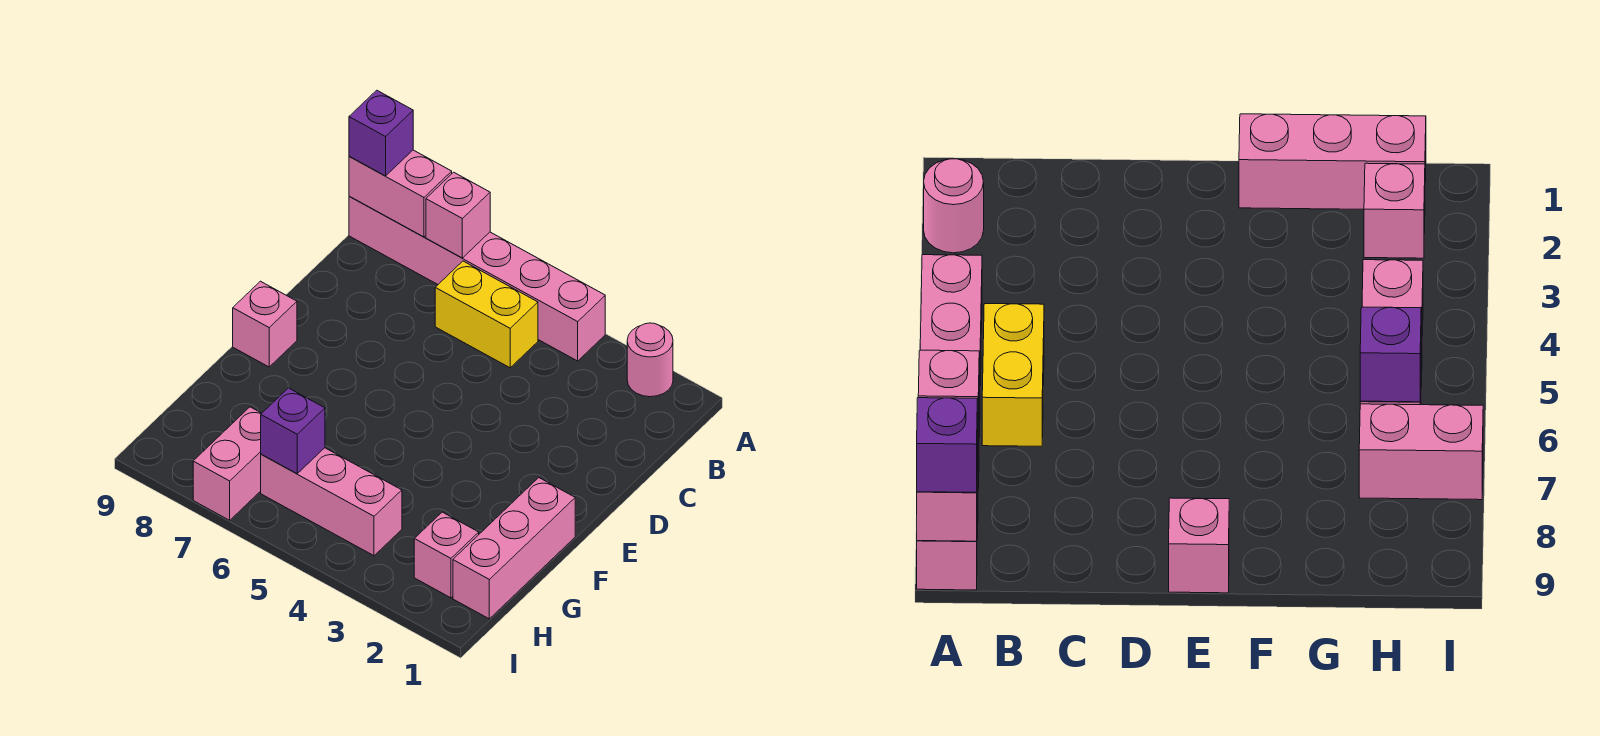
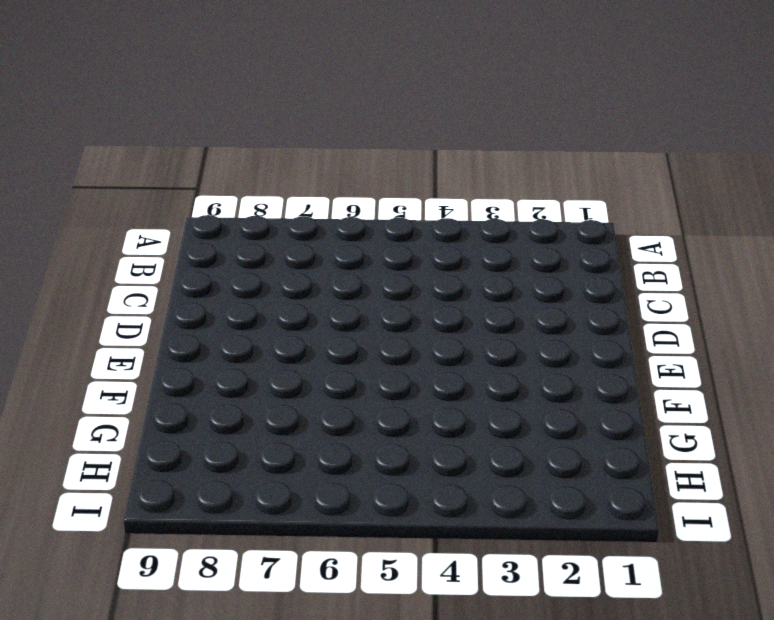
none -> pink round brick A2 level 1
none -> pink brick A4:A9 level 1
none -> yellow brick B5:B6 level 1

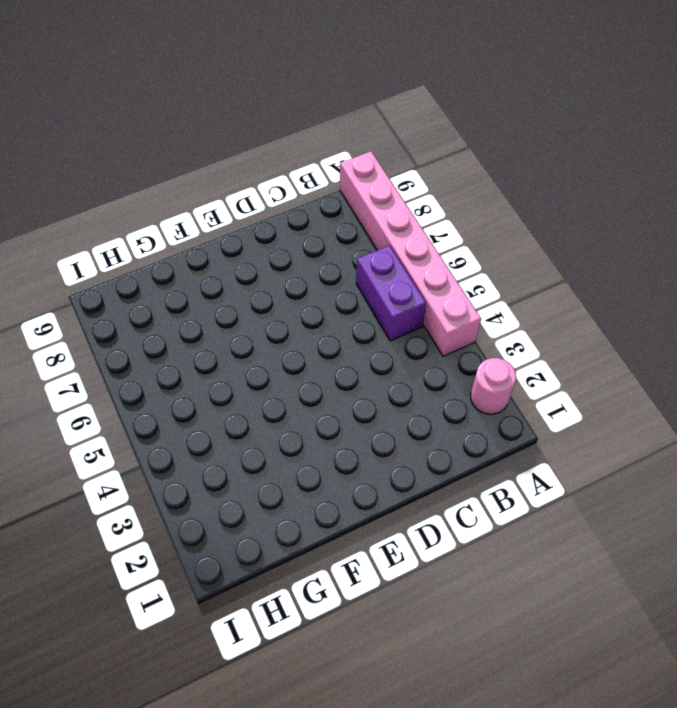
purple brick B5:B6 level 1 -> yellow brick B5:B6 level 1
none -> pink brick E9 level 1
none -> pink brick F1:H1 level 1
none -> pink brick H2 level 1

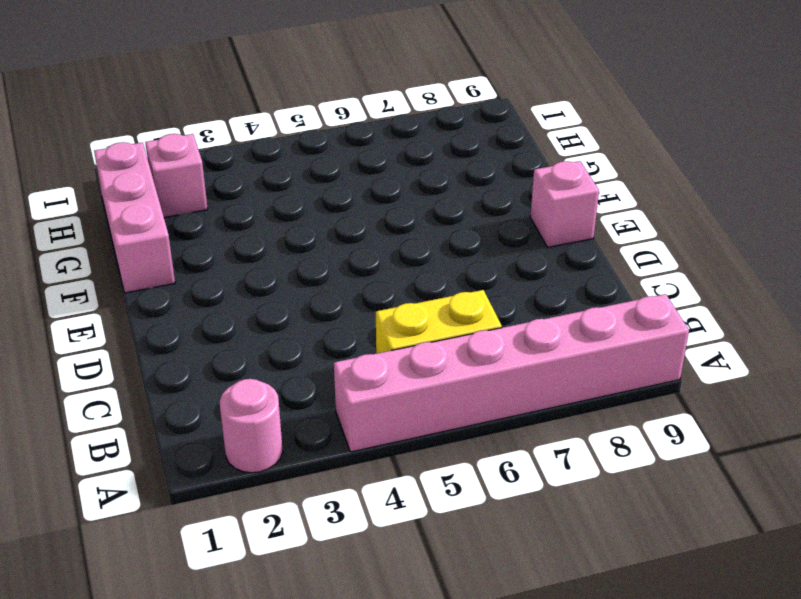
none -> pink brick H4:H6 level 1
none -> pink brick H7:I7 level 1
none -> pink brick A7 level 2

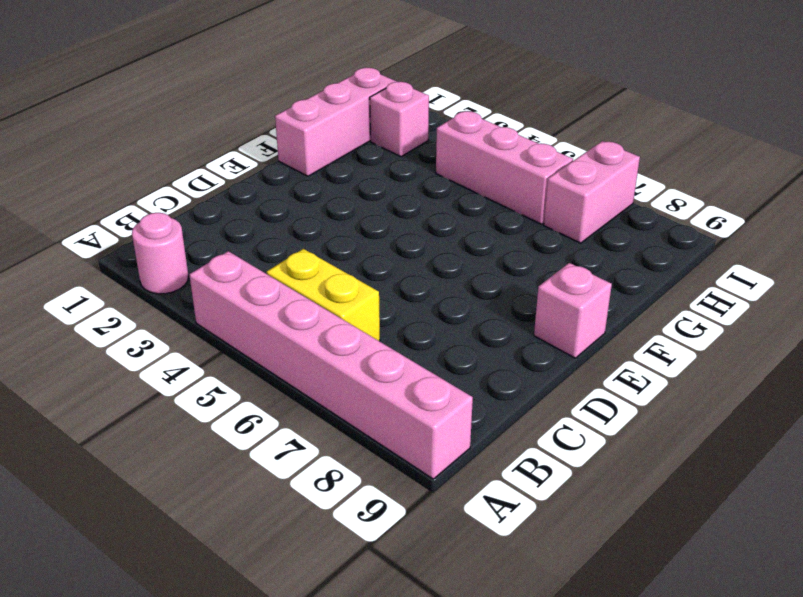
none -> pink brick A7 level 2
none -> pink brick A8:A9 level 2
none -> purple brick H6 level 2

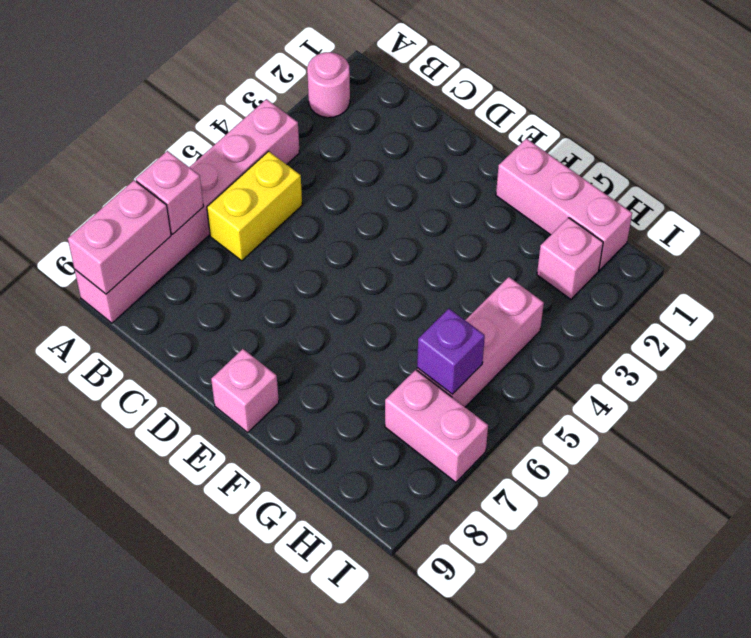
none -> purple brick A9 level 3

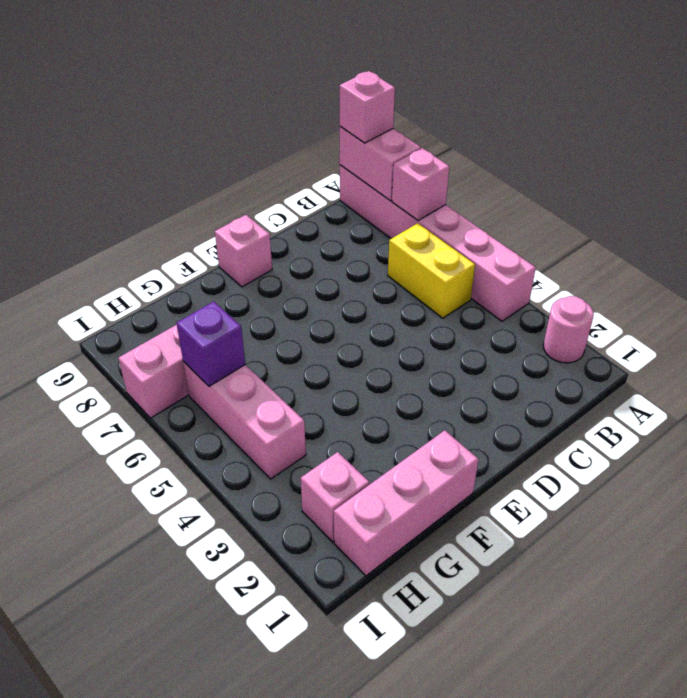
pink brick A9 level 3 -> purple brick A9 level 3

